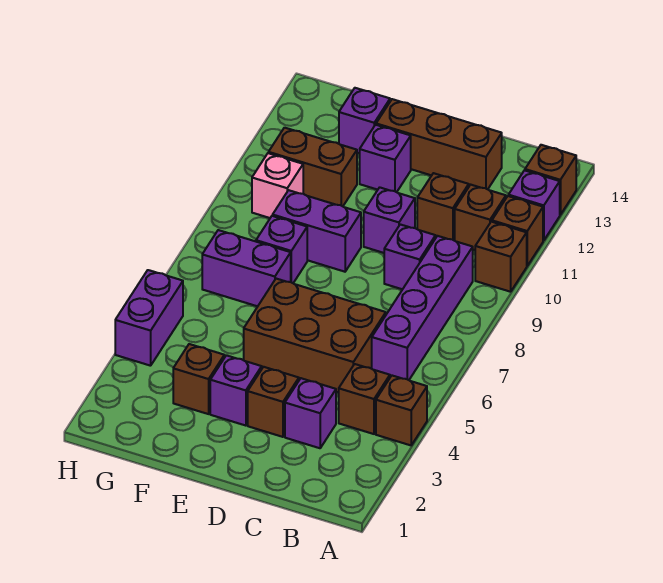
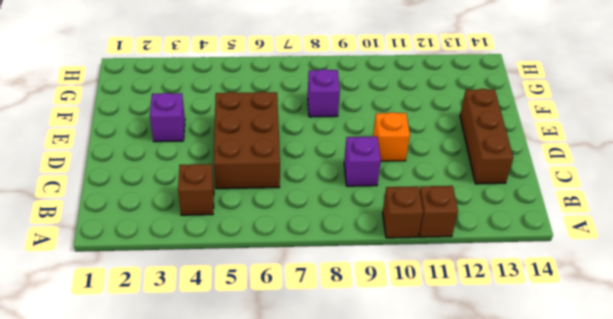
orange brick D10 level 1 -> purple brick D10 level 1
none -> brown brick A4 level 1
none -> purple brick A12 level 1
none -> brown brick A13 level 1

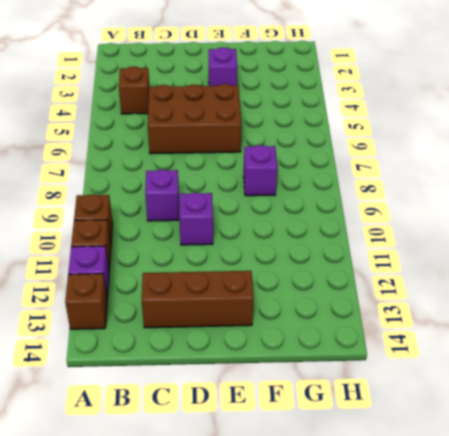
none -> brown brick A4 level 1
none -> purple brick B6:B9 level 1
none -> brown brick B11 level 1

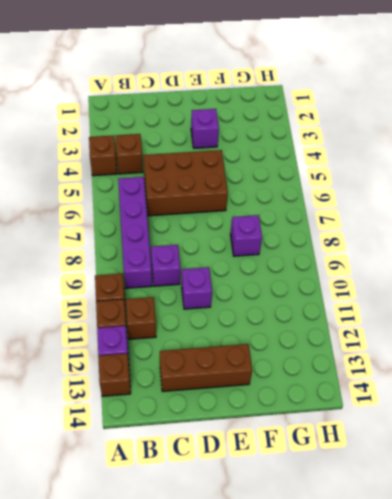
none -> purple brick C3 level 1
none -> brown brick C11 level 1
none -> brown brick D3 level 1

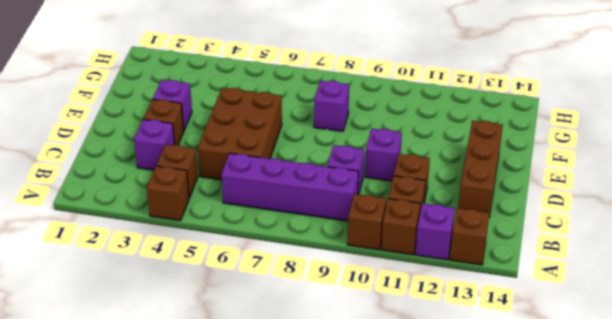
none -> purple brick E9:F9 level 1
none -> purple brick E12 level 1
none -> brown brick F3 level 1

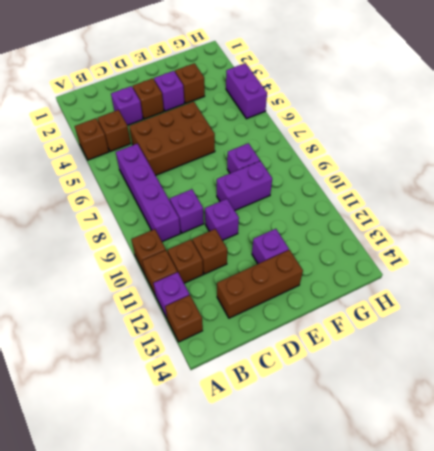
none -> purple brick F7:G7 level 1
none -> brown brick F11:G11 level 1
none -> purple brick F13 level 1

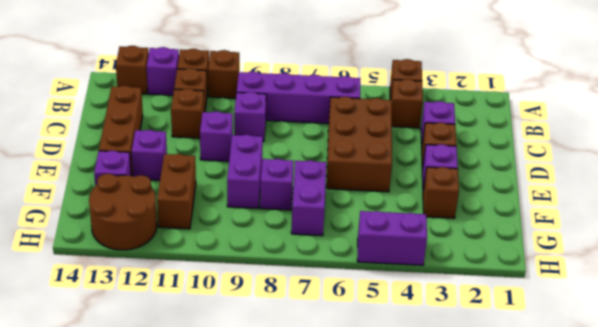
brown round brick G12:H13 level 1 -> none
none -> pink brick G10 level 1

